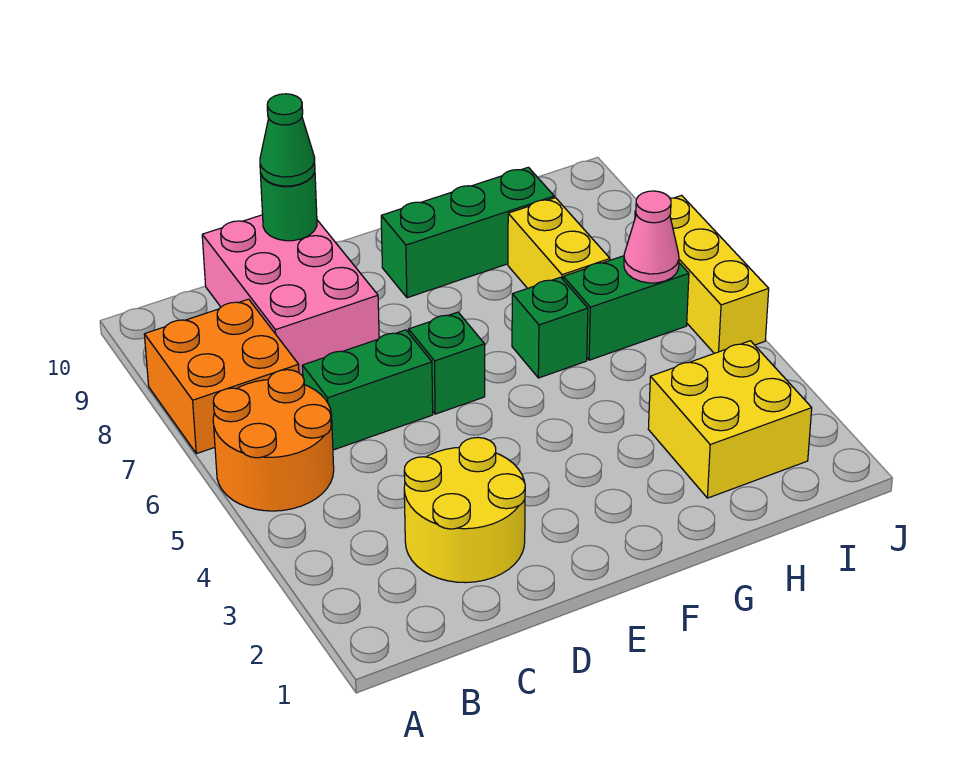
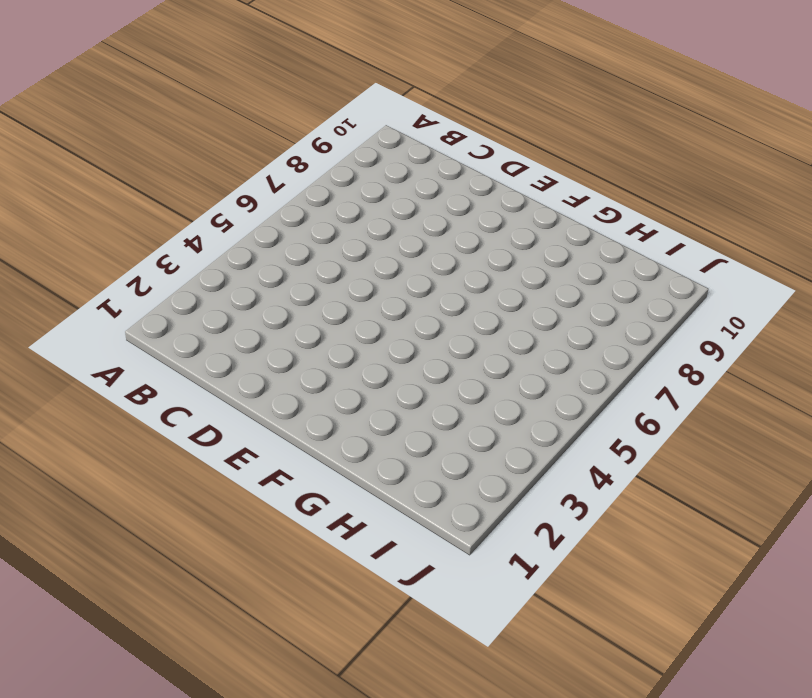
none -> orange round brick A5:B6 level 1
none -> orange brick A7:B8 level 1
none -> yellow round brick C2:D3 level 1

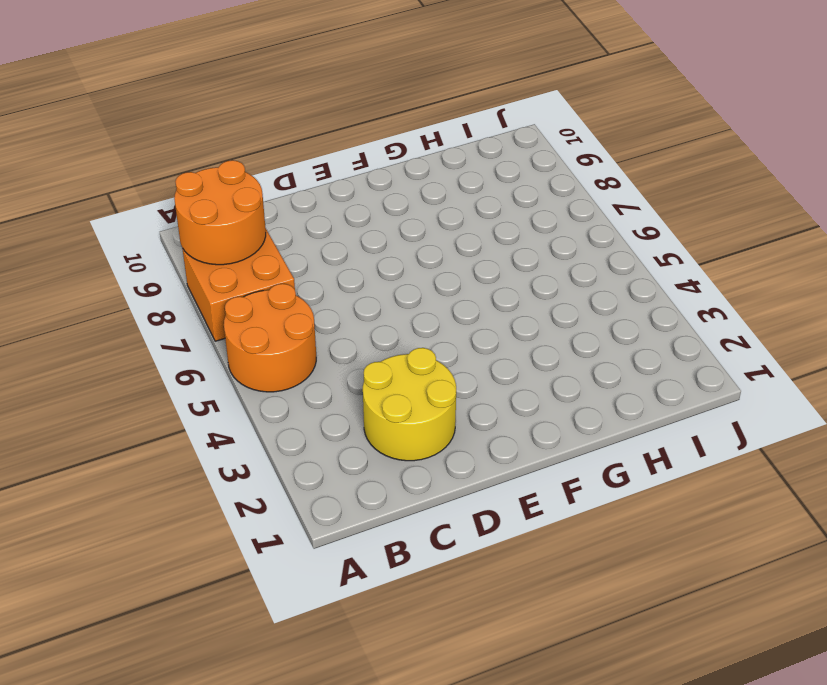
orange round brick A8:B9 level 2 -> none
none -> green brick C6:D6 level 1
none -> pink brick C8:D10 level 1
none -> green brick E6 level 1

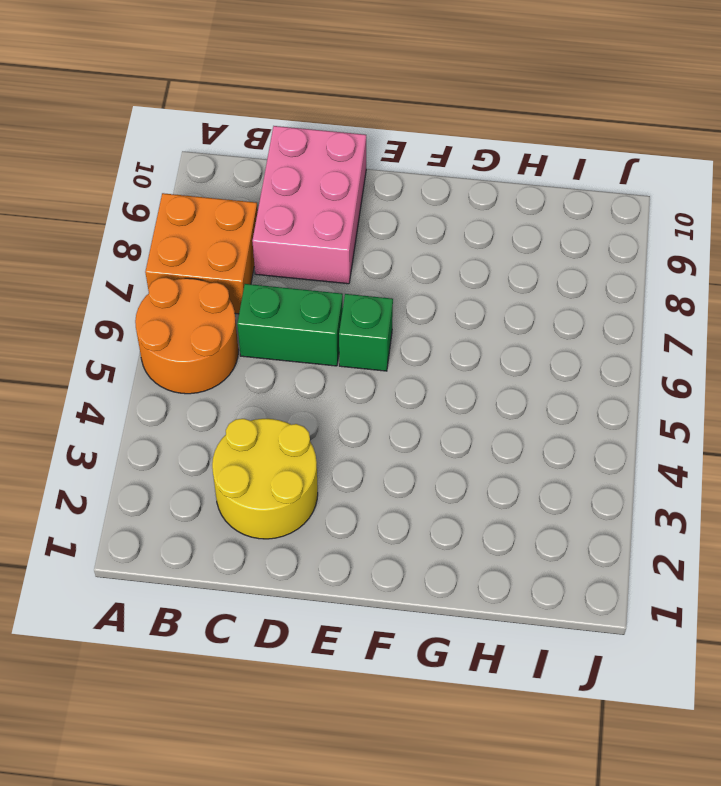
none -> green brick F9:H9 level 1
none -> green brick G6 level 1
none -> yellow brick H2:I3 level 1

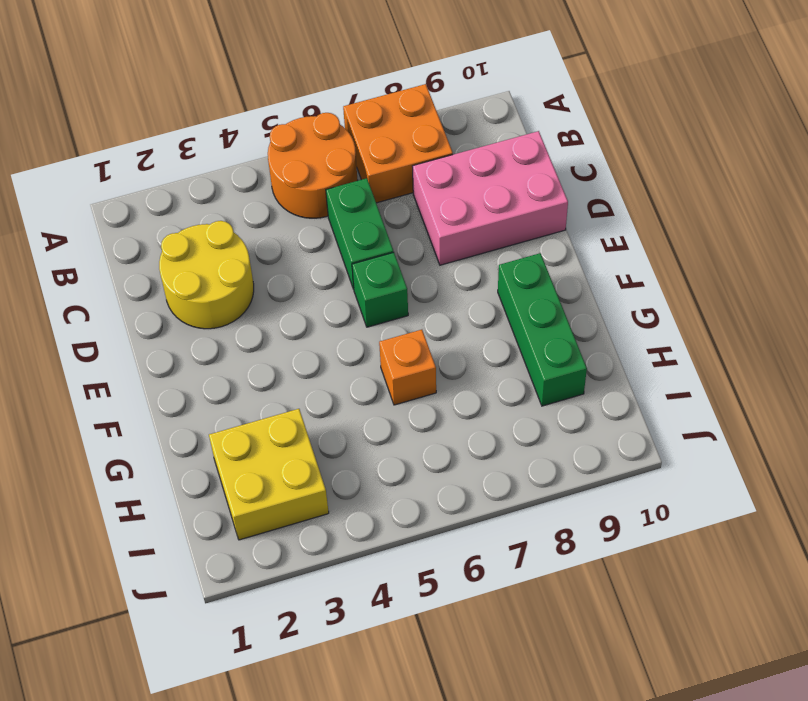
orange brick G6 level 1 -> green brick G6 level 1
none -> green brick H6:I6 level 1
none -> yellow brick H7:H8 level 1
none -> yellow brick J5:J7 level 1

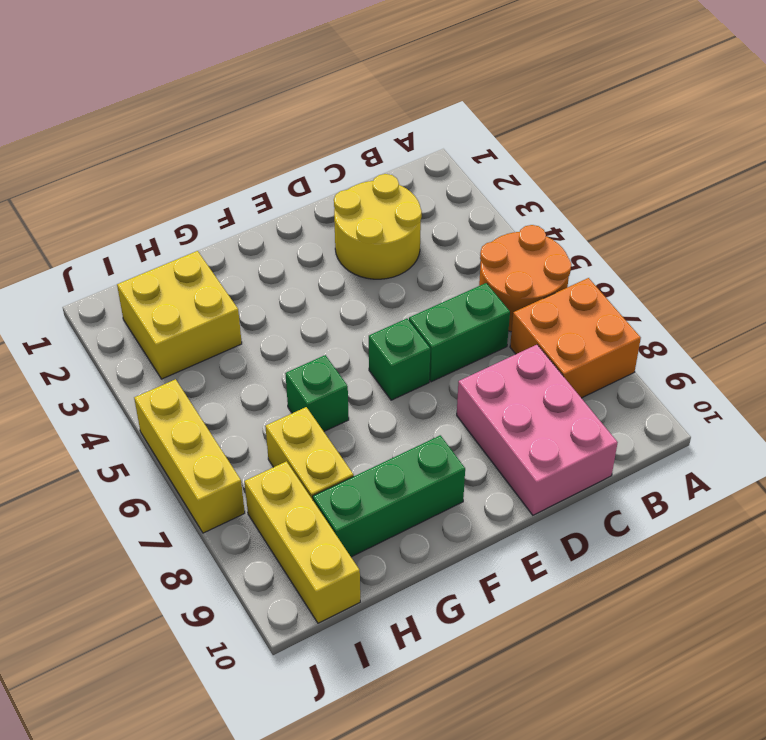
yellow brick I8:I10 level 1 -> none
none -> green brick H6:I6 level 1
none -> green round brick D10 level 2
none -> pink cone I6 level 2

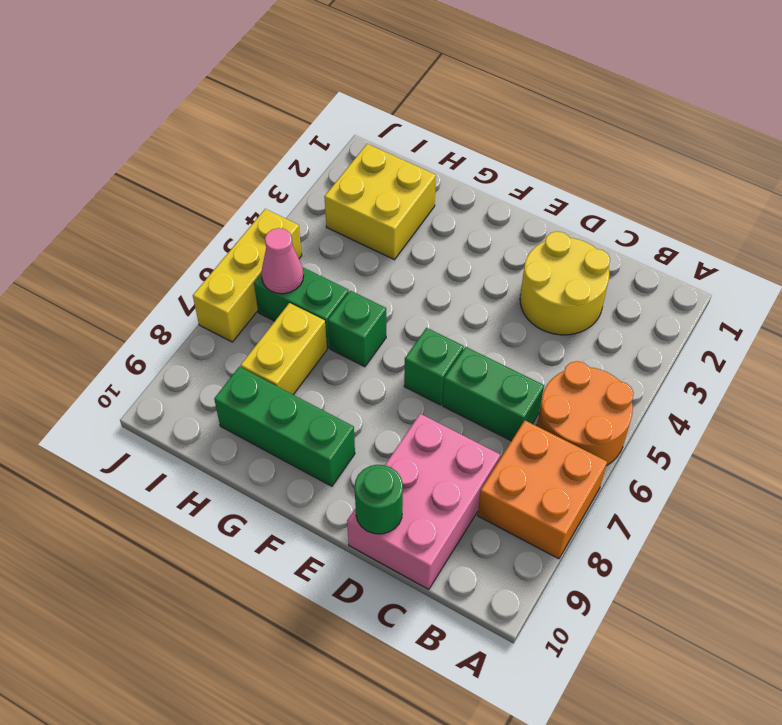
none -> green cone D10 level 3

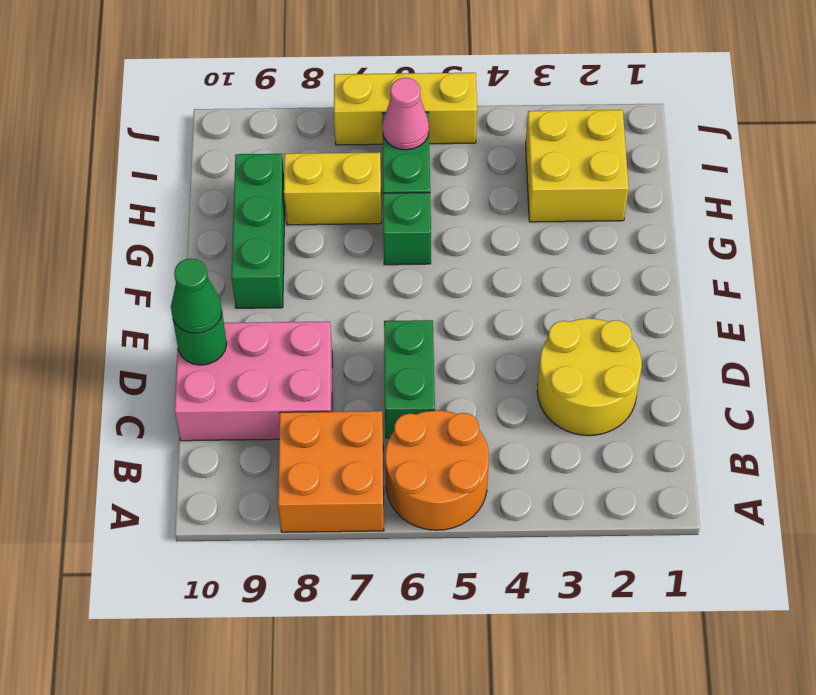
none -> green brick E6 level 1

